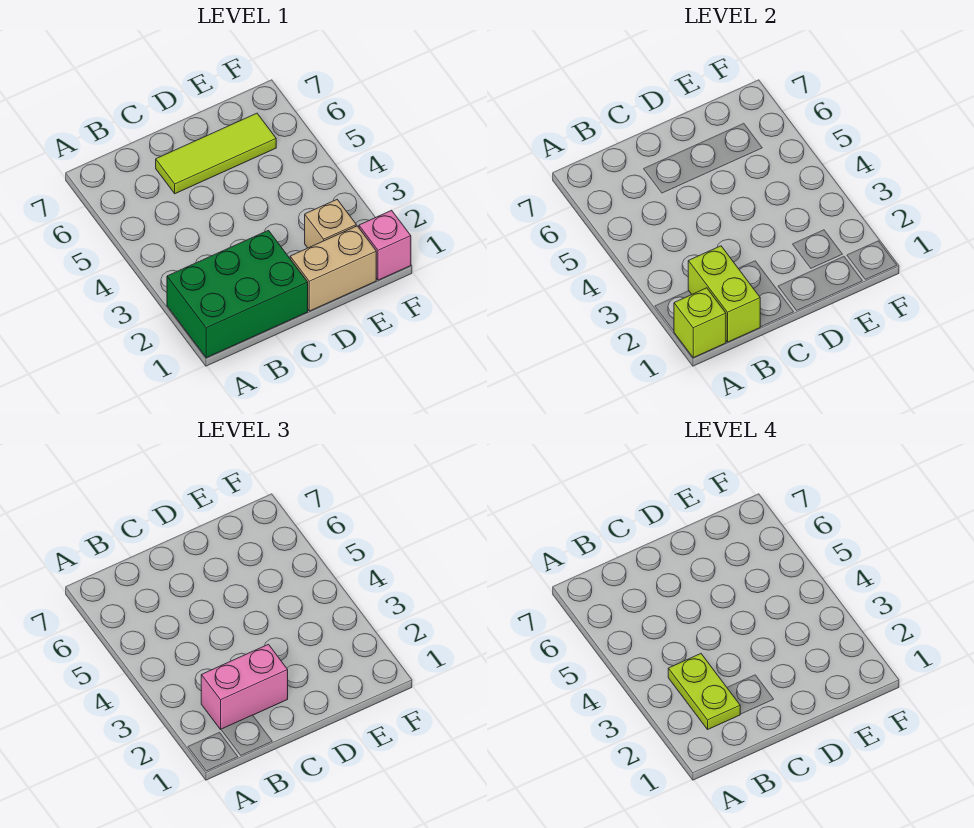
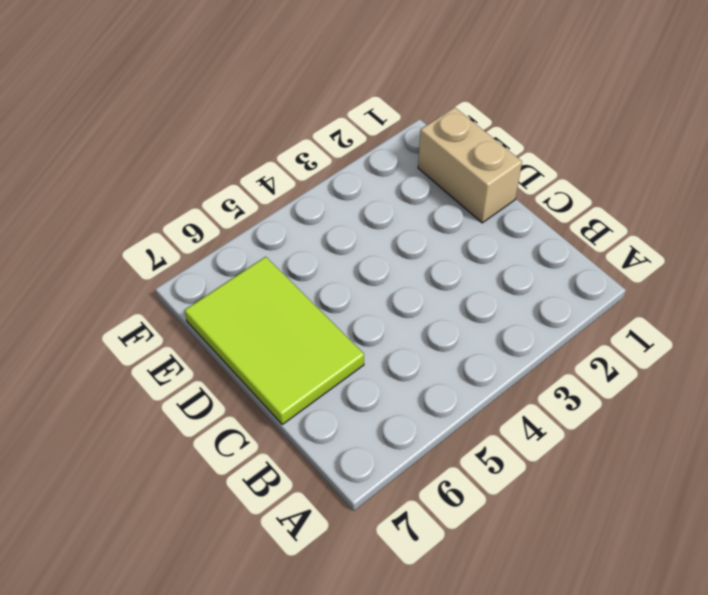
lime tile C6:E7 level 1 -> lime tile C6:E6 level 1
none -> green brick A1:C2 level 1
none -> tan brick E2 level 1

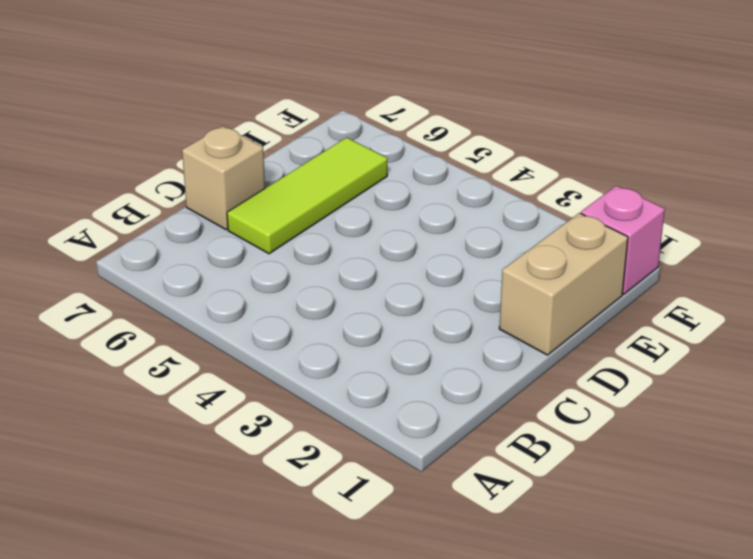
tan brick C7 level 1 -> tan brick E2 level 1
none -> green brick A1:C2 level 1
none -> lime brick A1 level 2

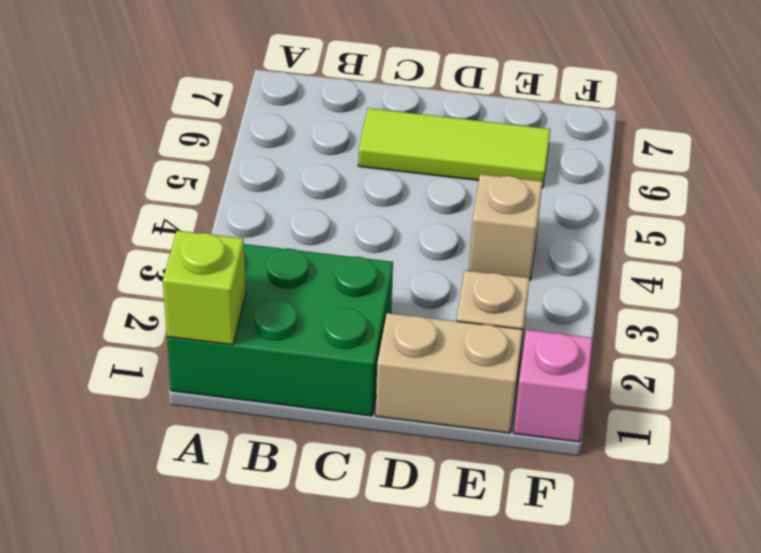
tan brick E4 level 1 -> none
none -> lime brick B1:B2 level 2
none -> pink brick B2:C2 level 3

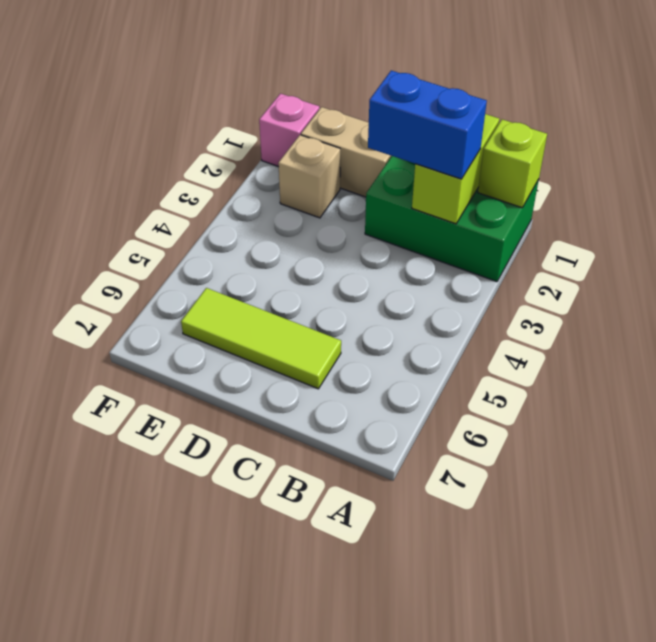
blue brick B2:C2 level 3 -> pink brick B2:C2 level 3
none -> lime plate B2:B3 level 4

